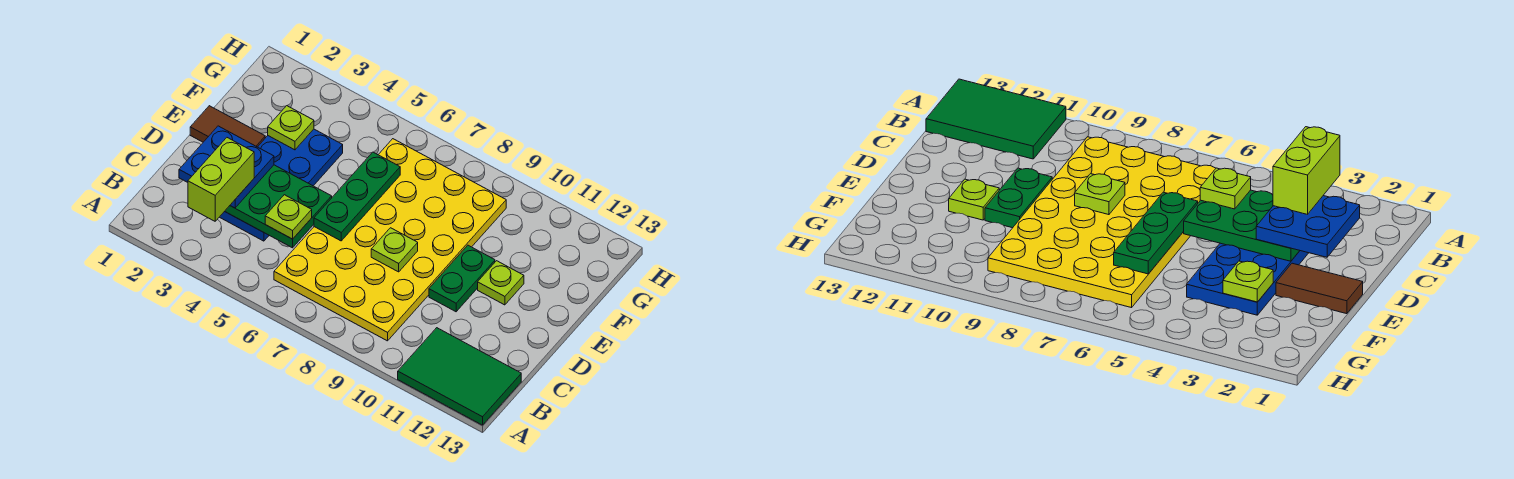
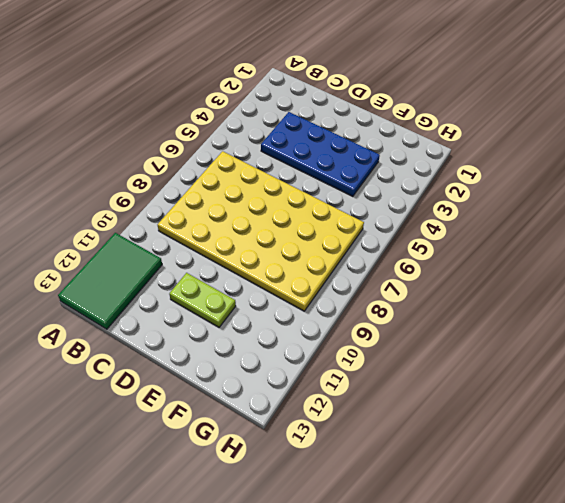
lime plate D11:E11 level 1 -> lime plate E11 level 1
none -> green plate D10:E10 level 1
none -> brown tile E1:E2 level 1
none -> green plate C3:D5 level 2

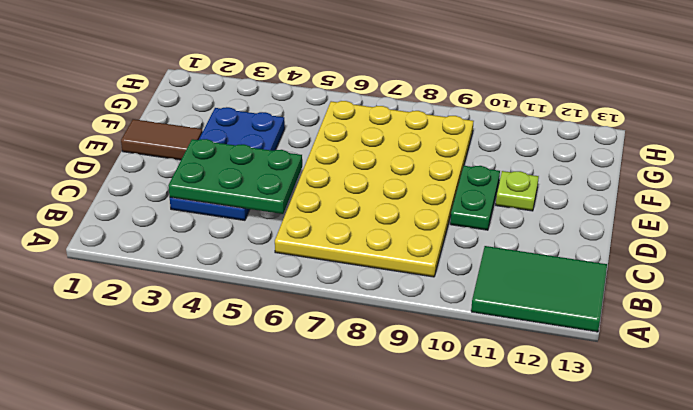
none -> green plate D6:F6 level 2
none -> lime plate D8 level 2
none -> lime plate F3 level 2

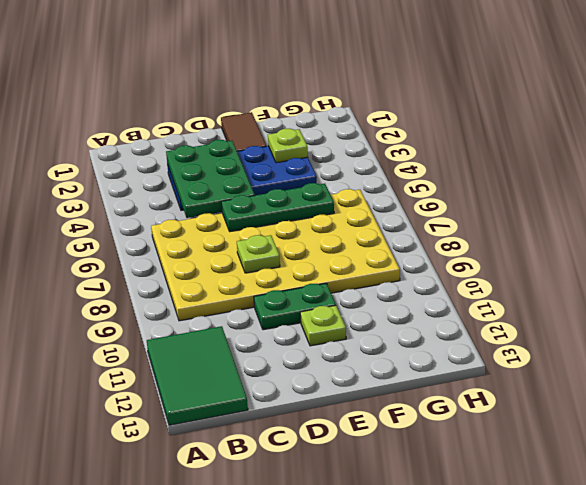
none -> blue plate C2:D3 level 3
none -> lime plate C5 level 3
none -> lime brick B3:C3 level 4

